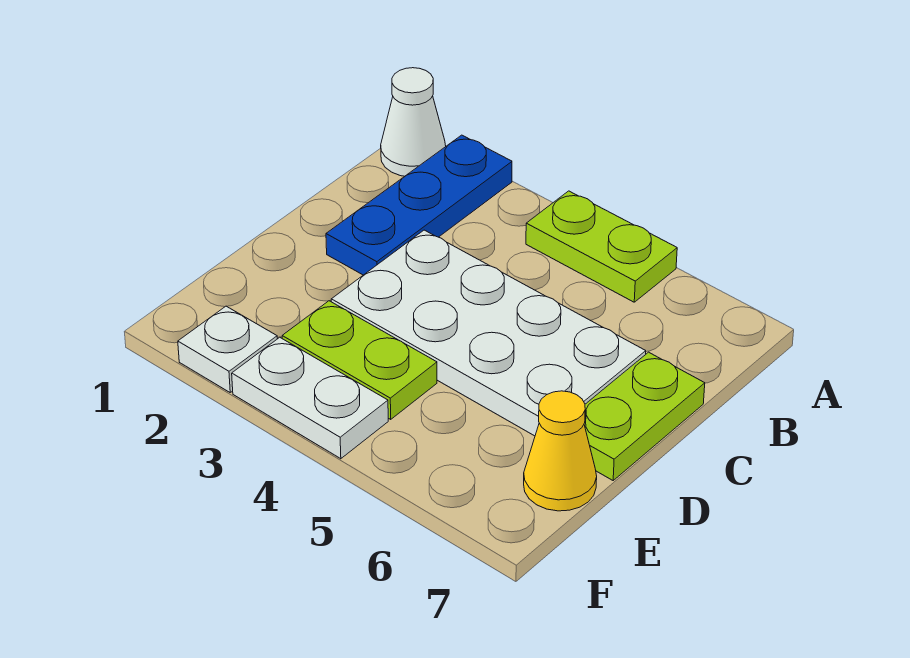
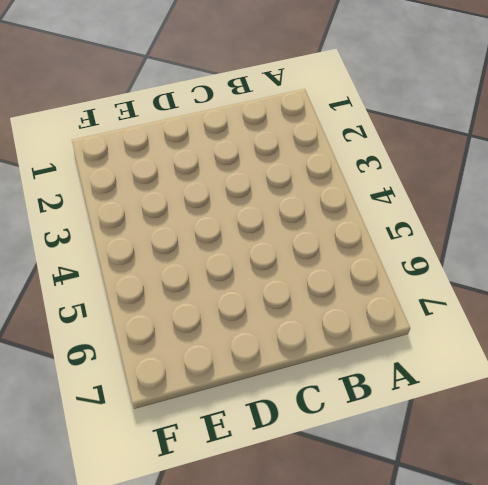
none -> white cone A1 level 1
none -> blue plate A2:C2 level 1

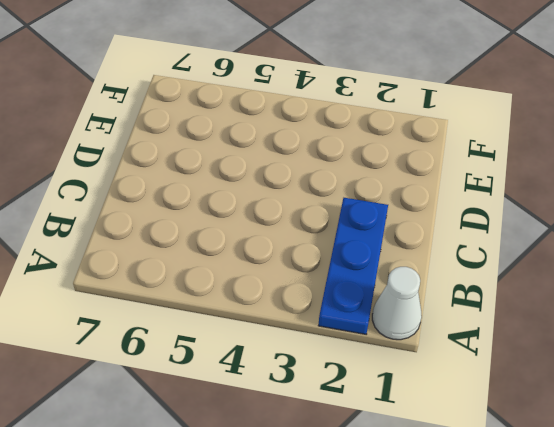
none -> lime plate A4:A5 level 1
none -> white plate C3:D6 level 1

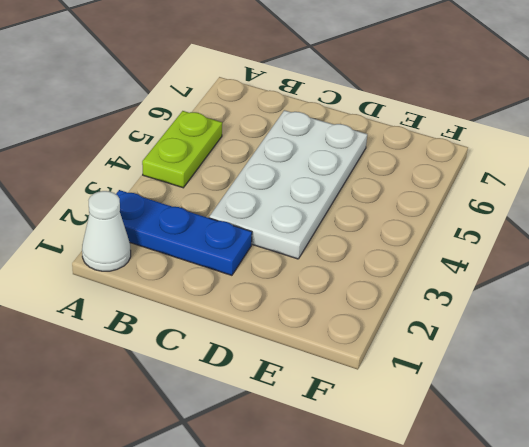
none -> lime plate C7:D7 level 1
none -> lime plate E3:E4 level 1

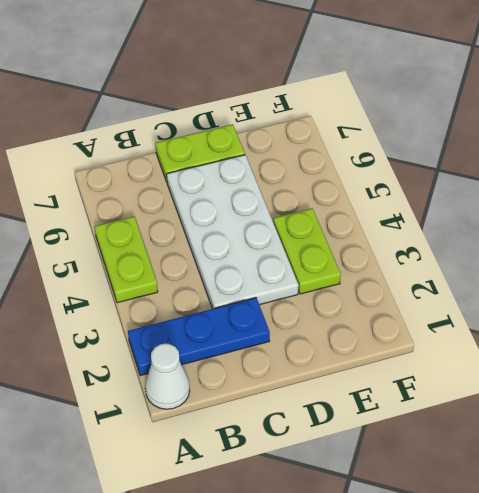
none -> yellow cone E7 level 1
none -> white plate F2 level 1

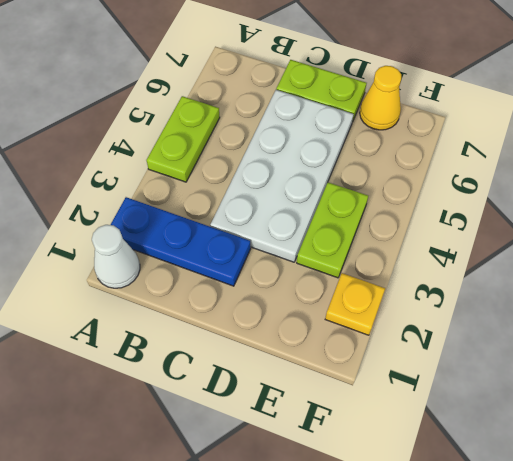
yellow plate F2 level 1 -> white plate F2 level 1
none -> white plate F3:F4 level 1

